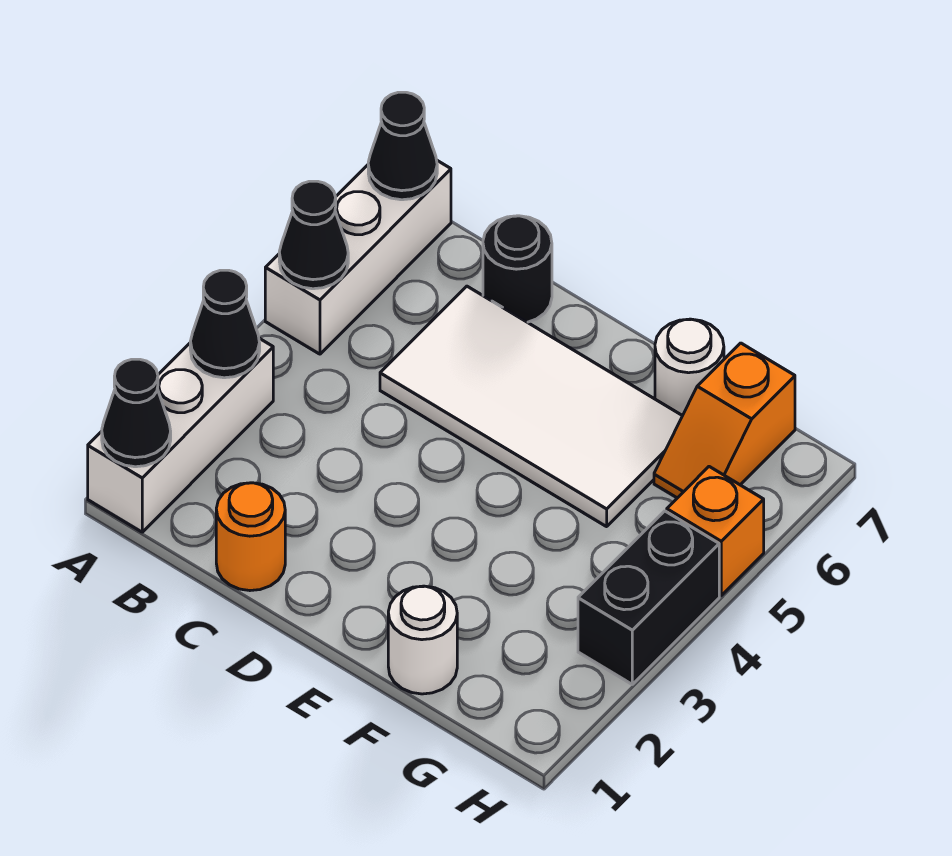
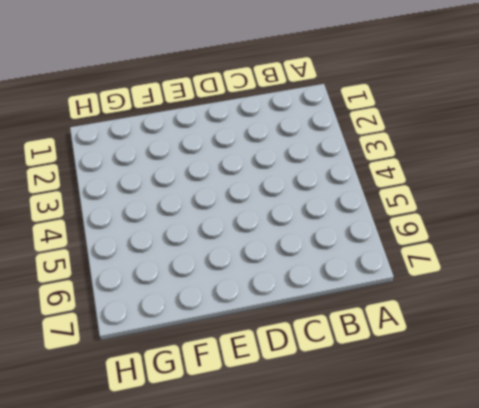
none -> white brick A1:A3 level 1
none -> white brick A5:A7 level 1
none -> orange round brick C1 level 1

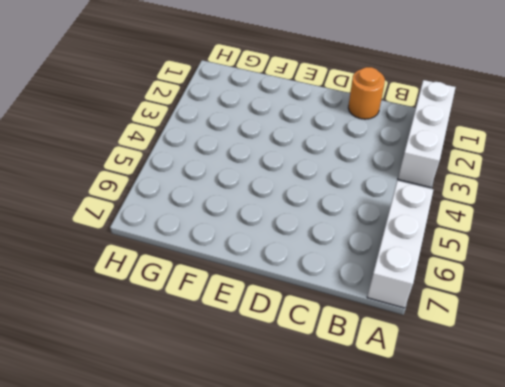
none -> white tile C5:F6 level 1
none -> black round brick C7 level 1
none -> white round brick F1 level 1

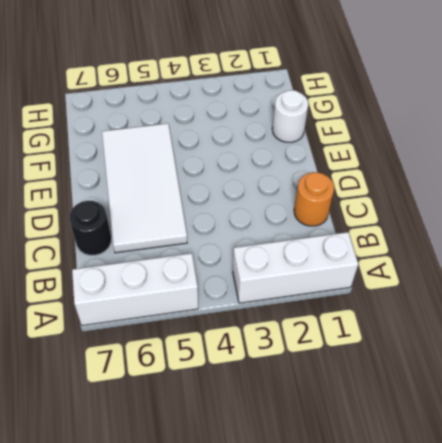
none -> white round brick F7 level 1
none -> orange slope G6:G7 level 1 top 7
none -> black brick H3:H4 level 1

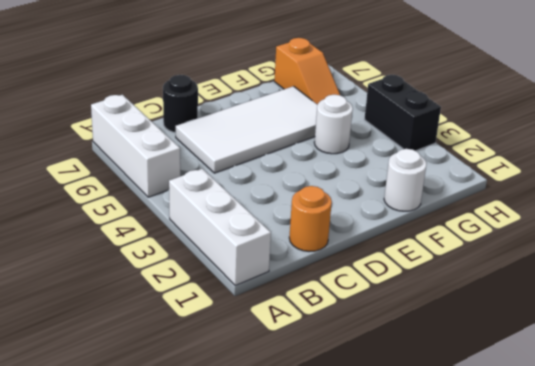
white round brick F4 level 1 -> white round brick F7 level 1
none -> orange brick H5 level 1
none -> black cone A1 level 2
none -> black cone A3 level 2

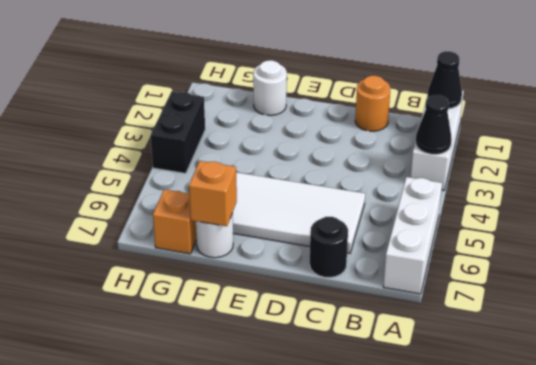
orange brick F7 level 2 -> orange brick H5 level 1
none -> black cone A5 level 2
none -> black cone A7 level 2

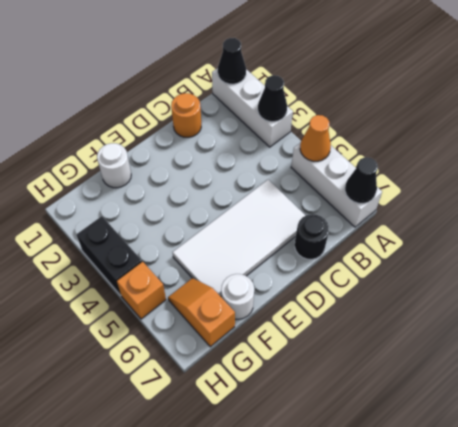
orange cone A5 level 2 -> black cone A5 level 2

